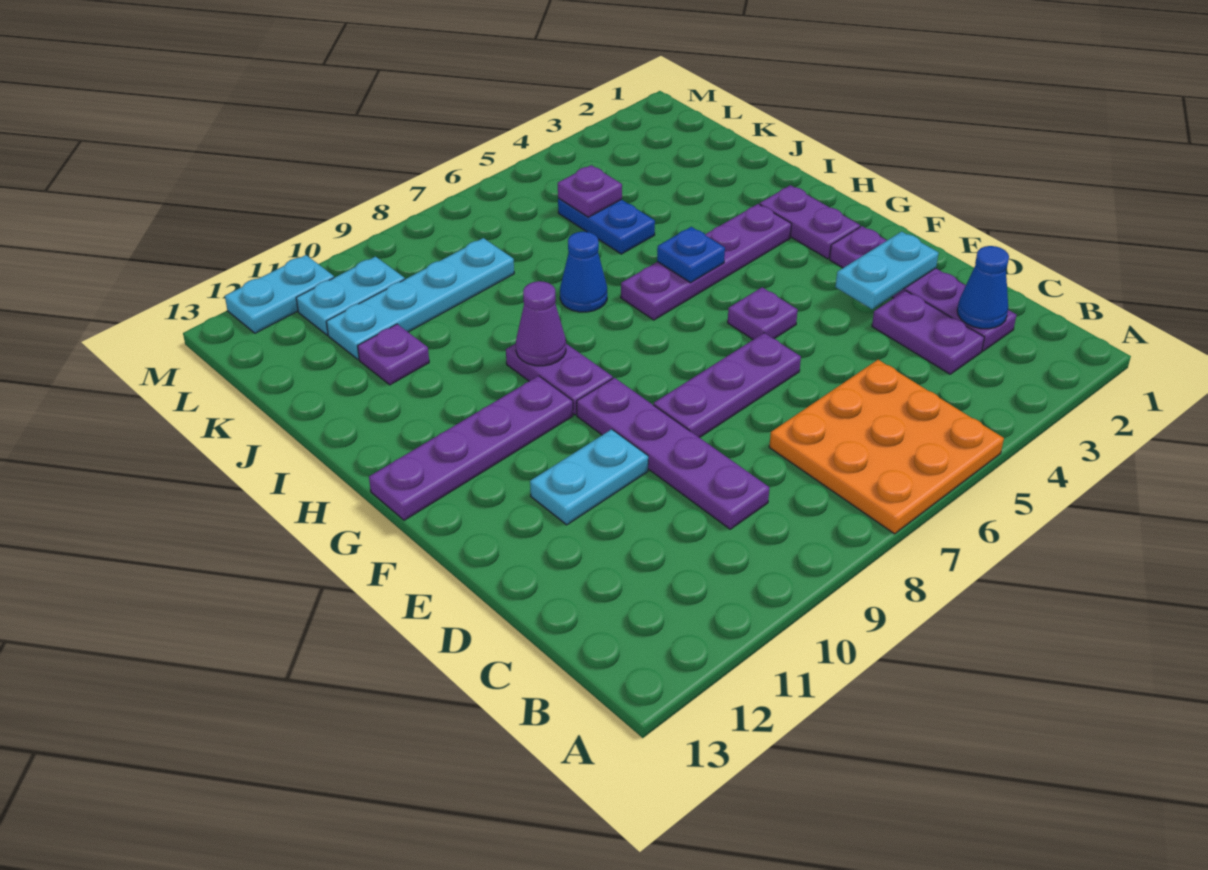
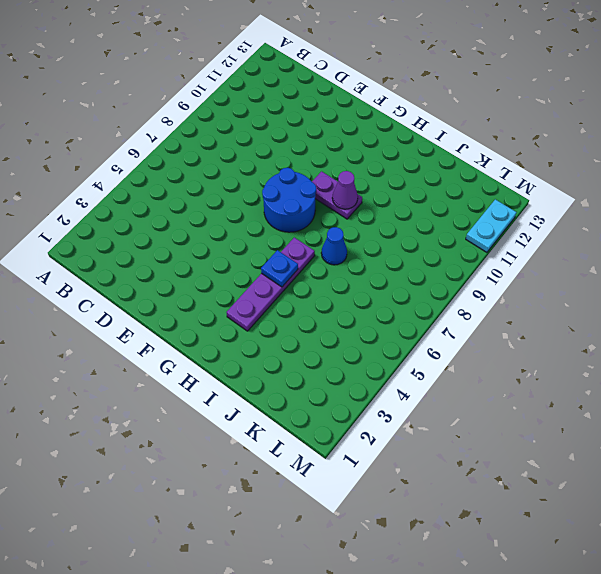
blue round brick F7:G8 level 1 -> none
none -> orange plate A5:C7 level 1
none -> purple plate C2:F2 level 1
none -> purple plate C3:D3 level 1

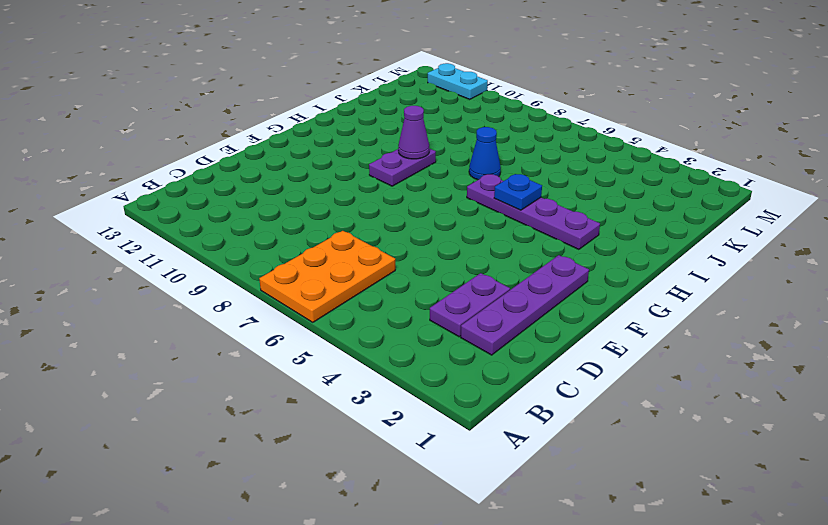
orange plate A6:C7 level 1 -> orange plate A5:C7 level 1
none -> purple plate C9:F9 level 1
none -> purple plate E6:E8 level 1
none -> cyan plate E10:E11 level 1

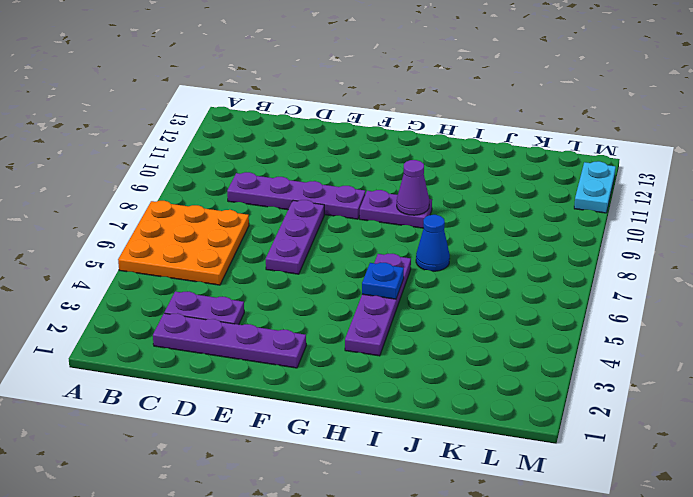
none -> cyan plate E10:E11 level 1
none -> purple plate F5 level 1
none -> purple plate G2:H2 level 1

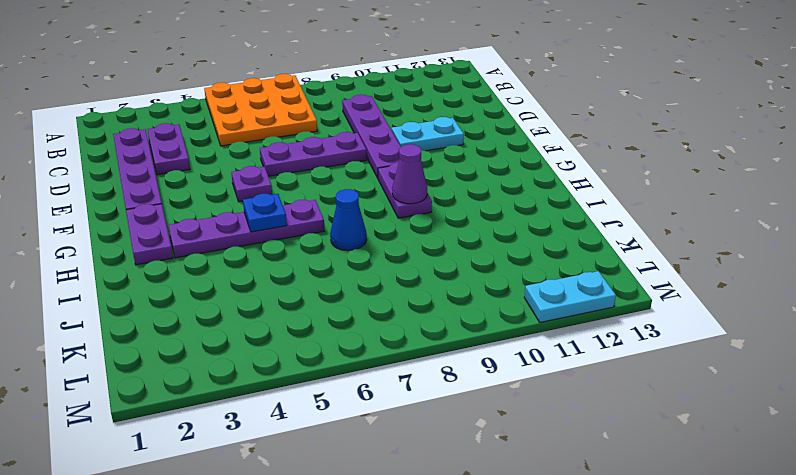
none -> purple plate G10:G13 level 1
none -> blue plate J5:K5 level 1
none -> purple plate J11 level 1

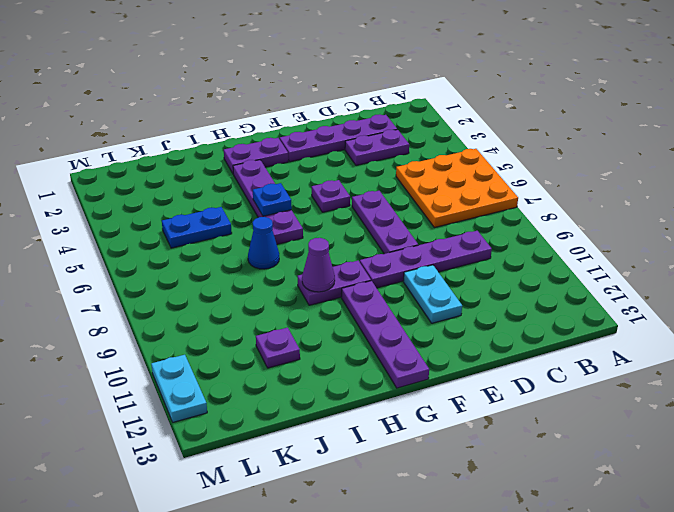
none -> cyan plate K8:K11 level 1
none -> cyan plate L10:L11 level 1
none -> blue cone C2 level 2

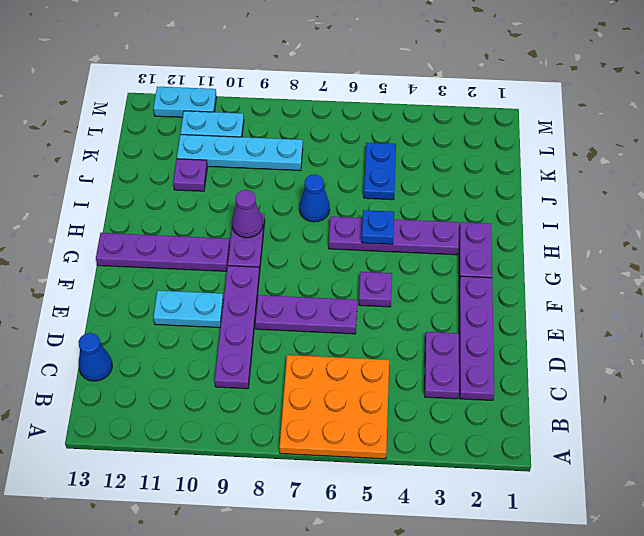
blue cone C13 level 1 -> blue cone C2 level 2
none -> cyan plate E2:E3 level 2
none -> purple plate K5 level 2

